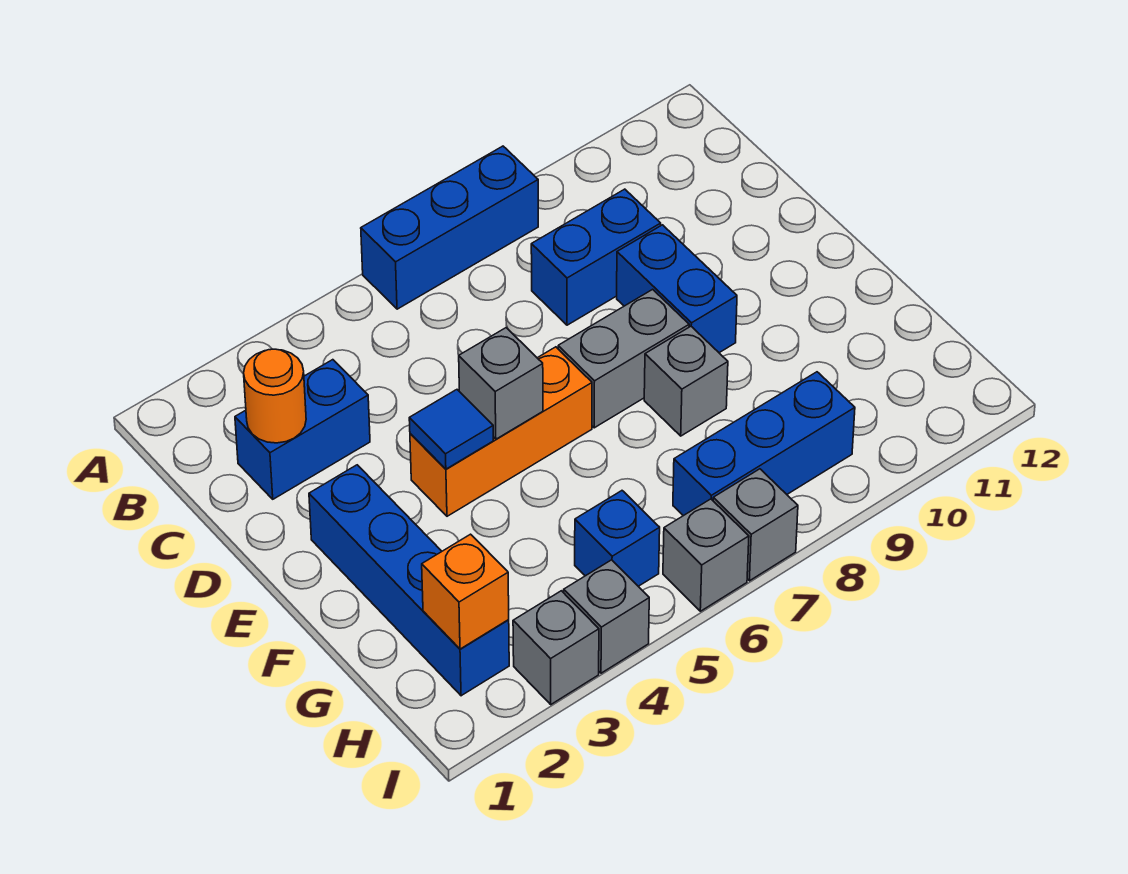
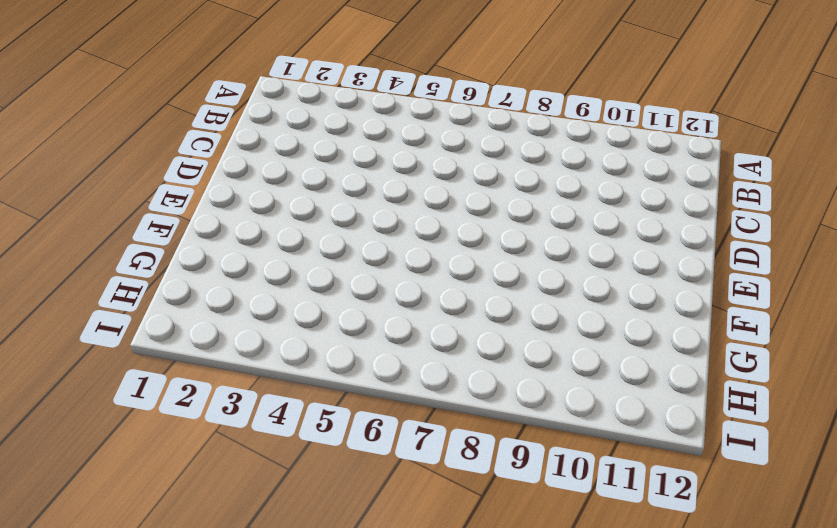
none -> blue brick A6:A8 level 1
none -> blue brick C2:C3 level 1
none -> blue brick C8:C9 level 1

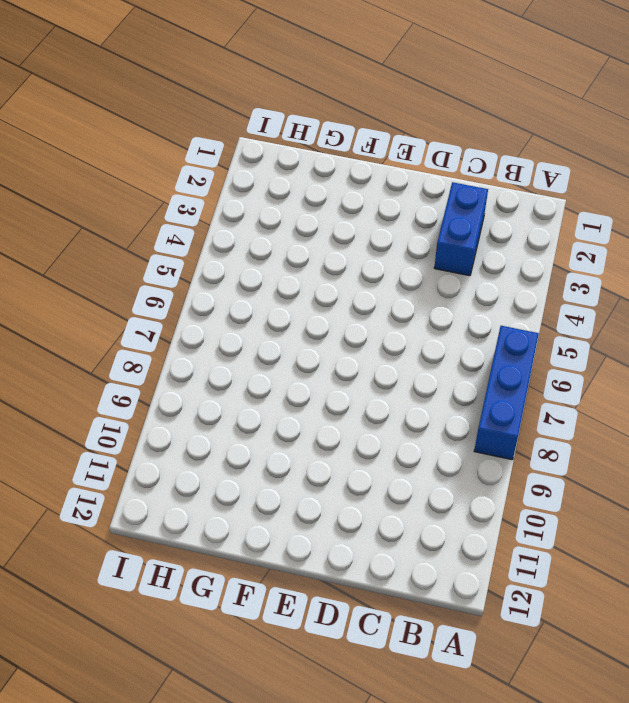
none -> blue brick C8:C9 level 1
none -> blue brick D9:E9 level 1
none -> blue brick E2:H2 level 1

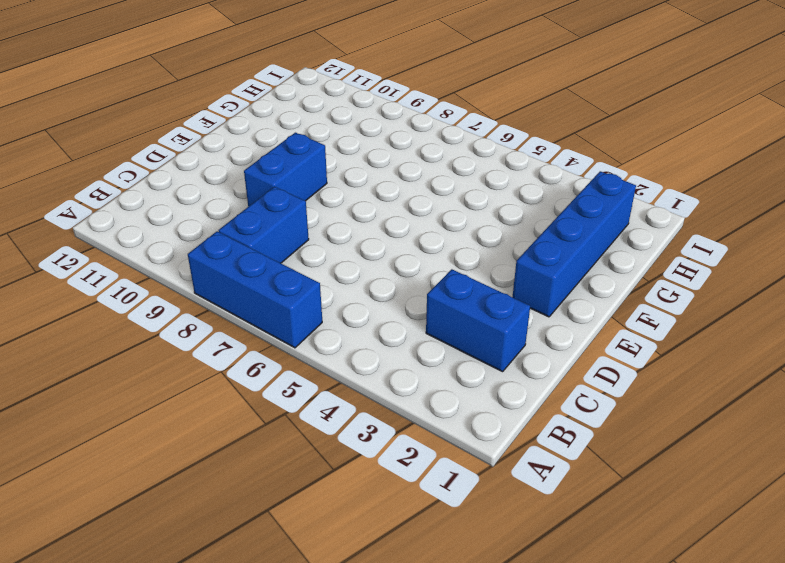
blue brick B8:C8 level 1 -> blue brick C8:C9 level 1
none -> orange brick E4:E6 level 1
none -> grey brick E7:E8 level 1
none -> grey brick F8 level 1

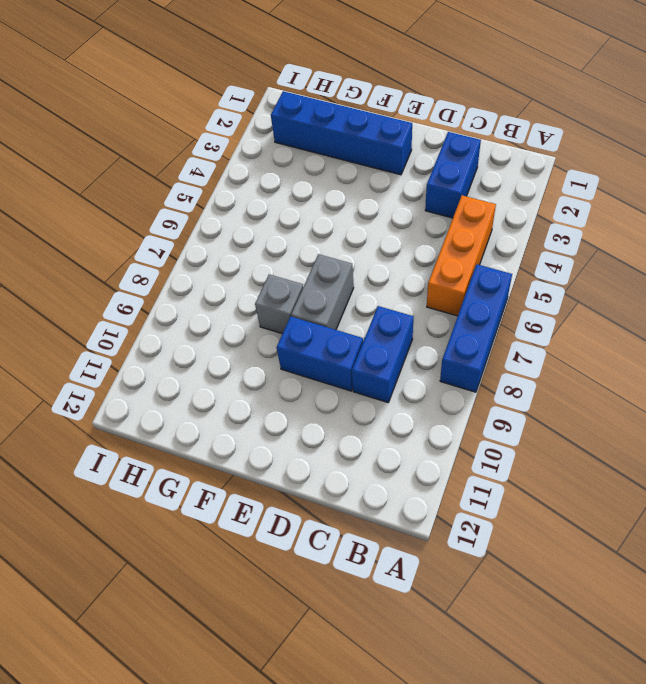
orange brick B4:B6 level 1 -> orange brick E4:E6 level 1
none -> blue brick H5 level 1
none -> blue brick H7:H9 level 1
none -> grey brick I3 level 1

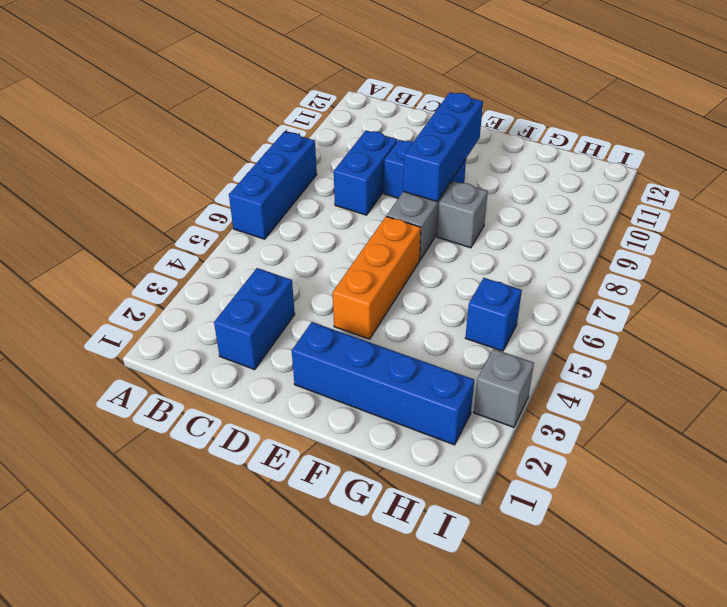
blue brick E8:E10 level 2 -> blue brick H7:H9 level 1
none -> grey brick I4 level 1
none -> grey brick I6 level 1
none -> grey brick I7 level 1

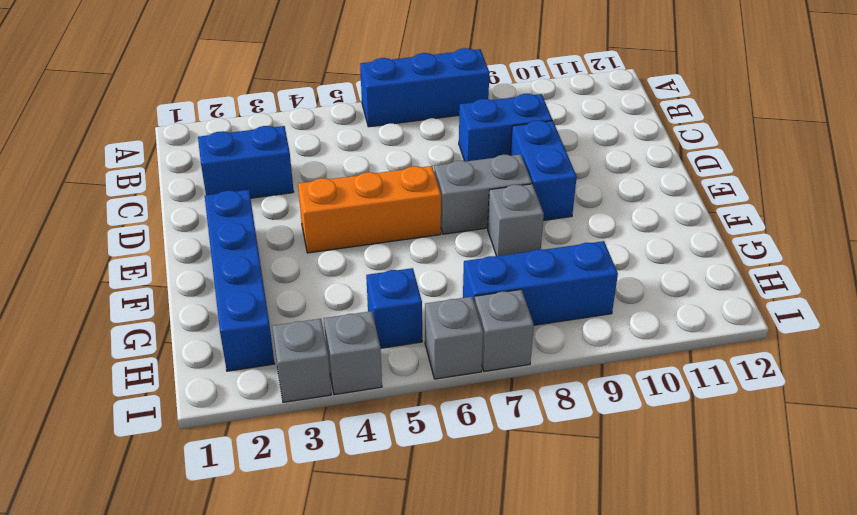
none -> orange round brick C2 level 2
none -> blue tile E4 level 2
none -> grey brick E5 level 2

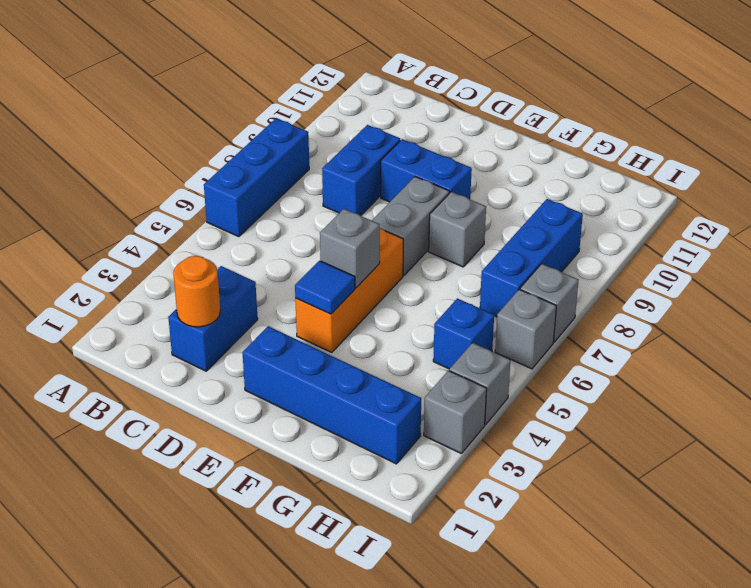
none -> orange brick H2 level 2

